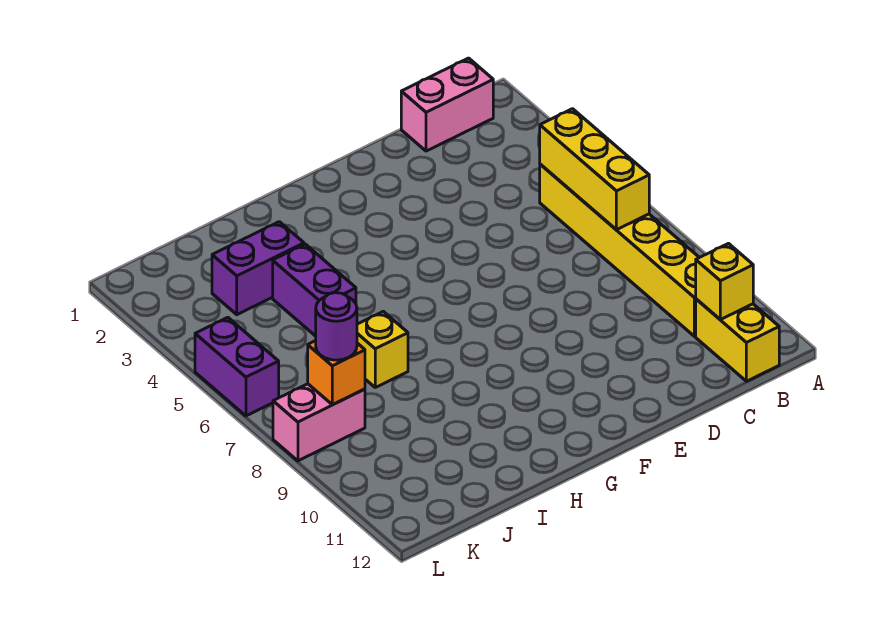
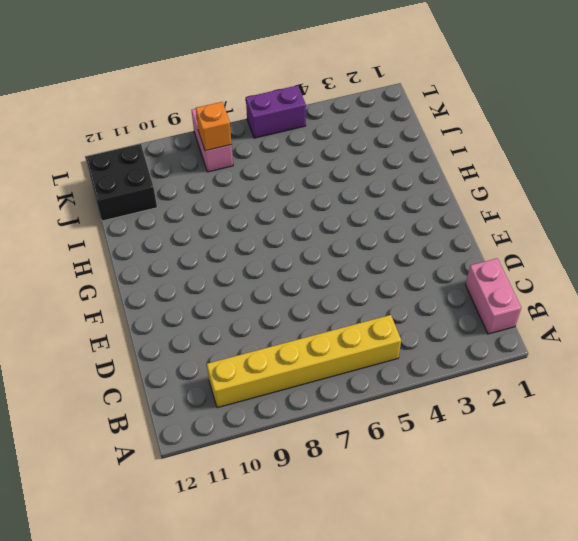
black brick J11:K12 level 1 -> none
none -> yellow brick B11:B12 level 1
none -> purple brick I3:J3 level 1
none -> purple brick I4:I5 level 1

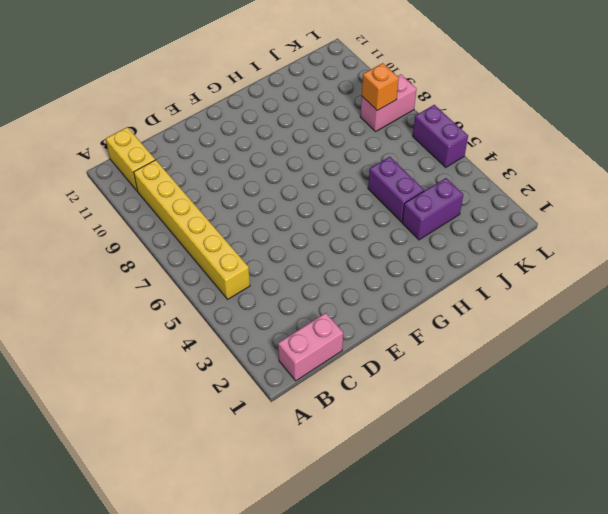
none -> yellow brick I7 level 1
none -> yellow brick B5:B7 level 2
none -> yellow brick B11 level 2

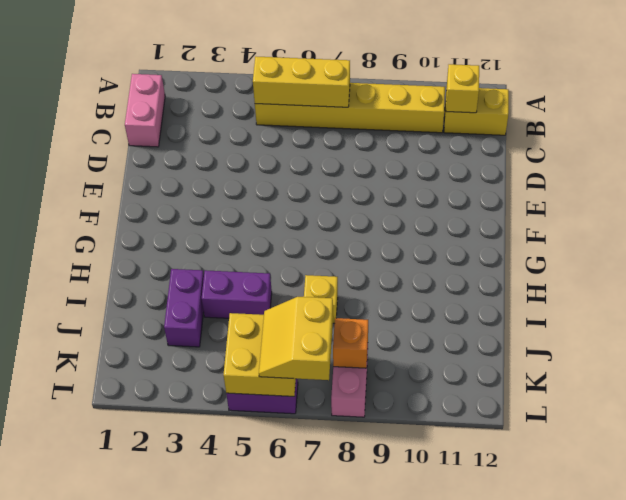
yellow brick K5:L6 level 2 -> none
yellow slope K6:L7 level 3 top 7 -> none
none -> purple round brick K8 level 3

